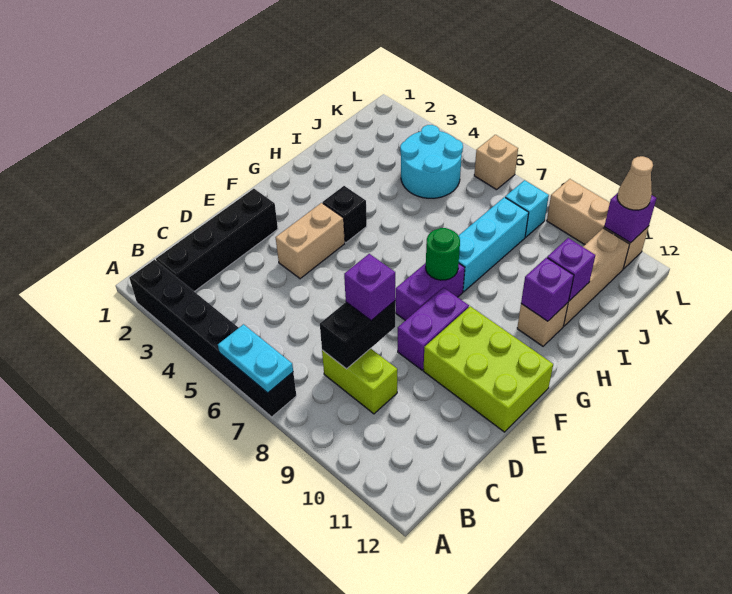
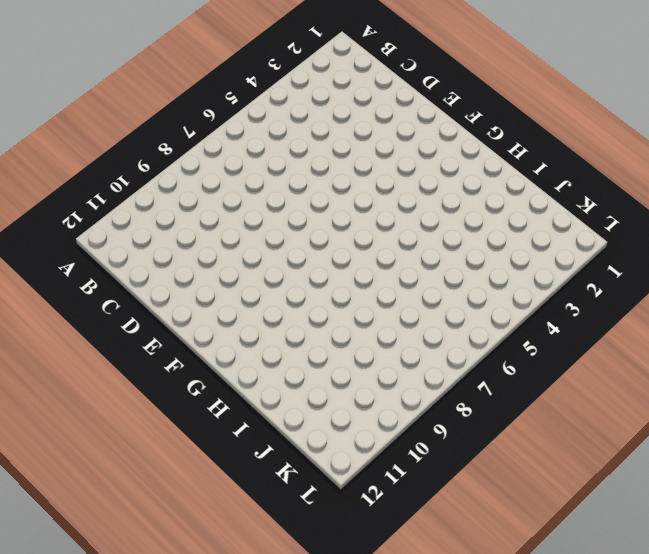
none -> black brick A2:A7 level 1
none -> black brick B2:E2 level 1
none -> lime brick C8:C9 level 1

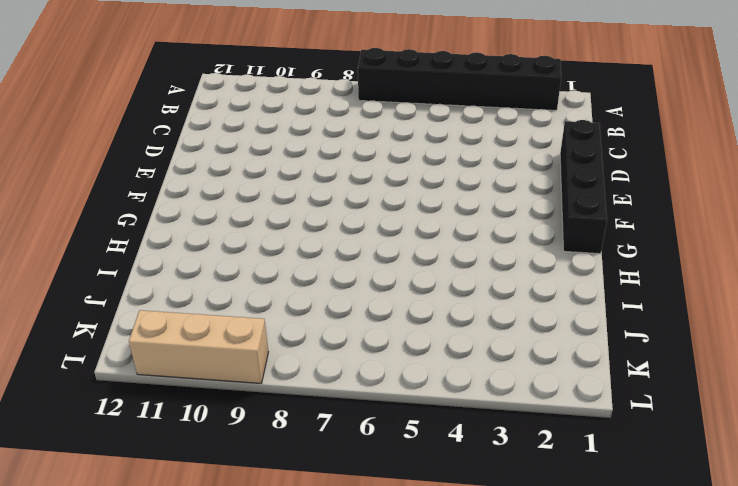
black brick D1:G1 level 1 -> black brick B2:E2 level 1
none -> lime brick C8:C9 level 1
none -> tan brick E4:F4 level 1
none -> purple brick E9:F9 level 1

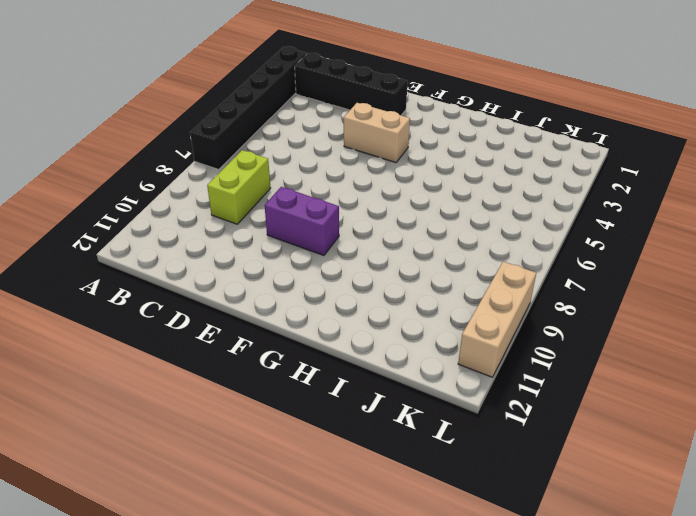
none -> lime brick E10:F12 level 1
none -> purple brick F8:G8 level 1
none -> black brick G4 level 1

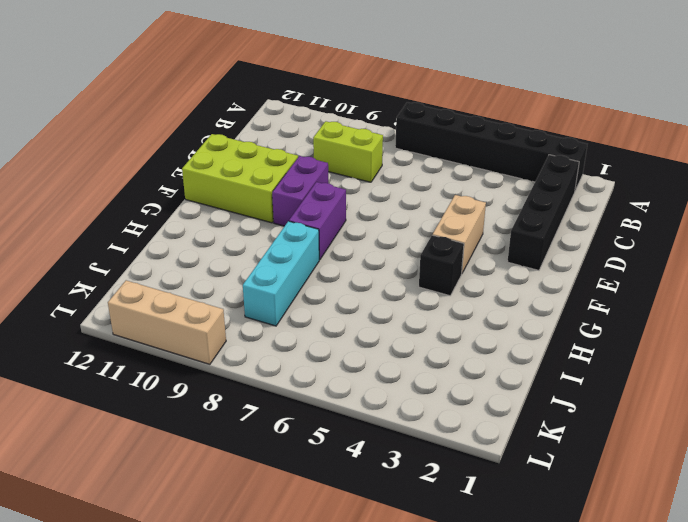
none -> tan brick H11 level 1
none -> tan brick I11:K11 level 1
none -> cyan round brick J4:K5 level 1

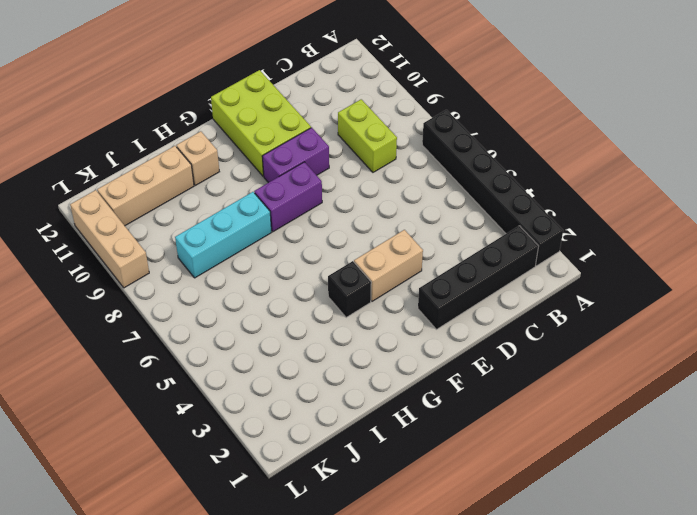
none -> cyan round brick J4:K5 level 1
none -> cyan brick K8 level 1
none -> tan brick L6 level 1

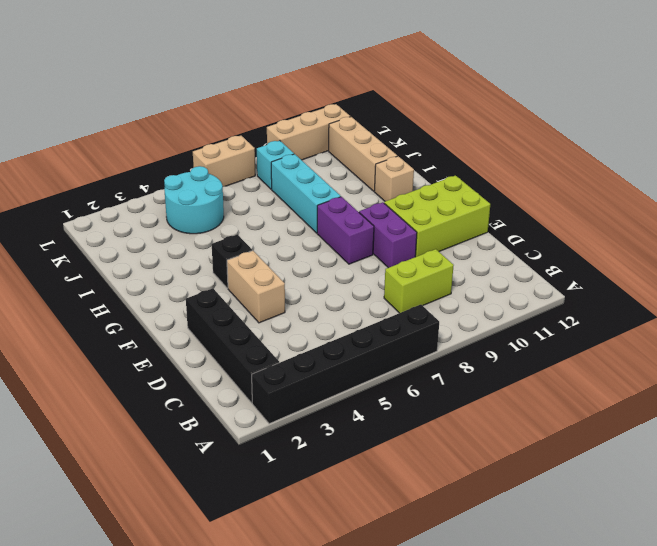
tan brick L6:L7 level 1 -> tan brick L6 level 1
none -> cyan plate A6:A7 level 2
none -> black brick C8:D8 level 2
none -> green round brick G8 level 2

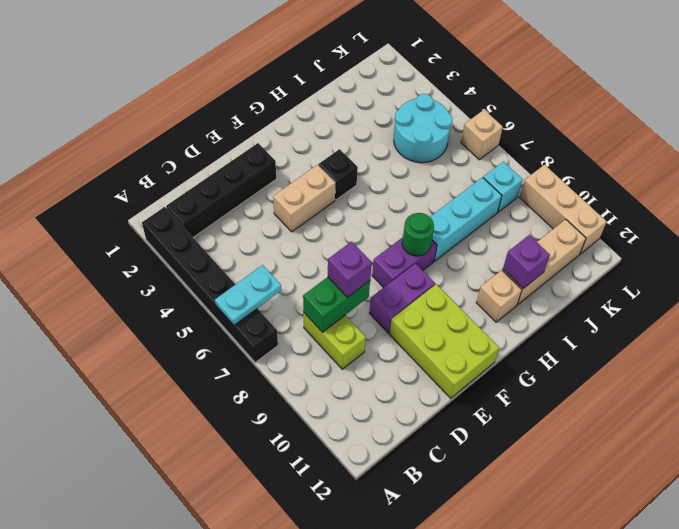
cyan plate A6:B6 level 2 -> cyan plate A6:A7 level 2
green brick C8:D8 level 2 -> black brick C8:D8 level 2
none -> purple brick H11 level 2
none -> purple brick L11 level 2
none -> tan cone L11 level 3

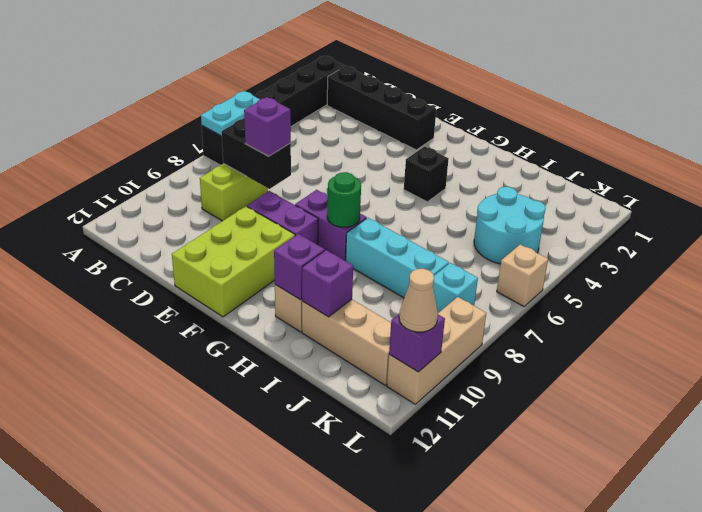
none -> tan brick E4:F4 level 1

